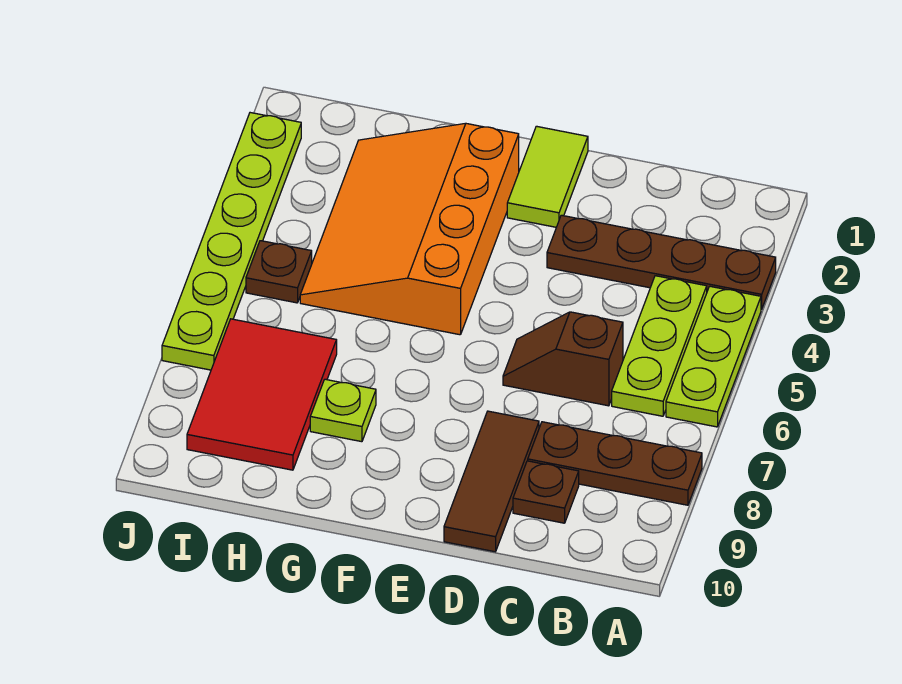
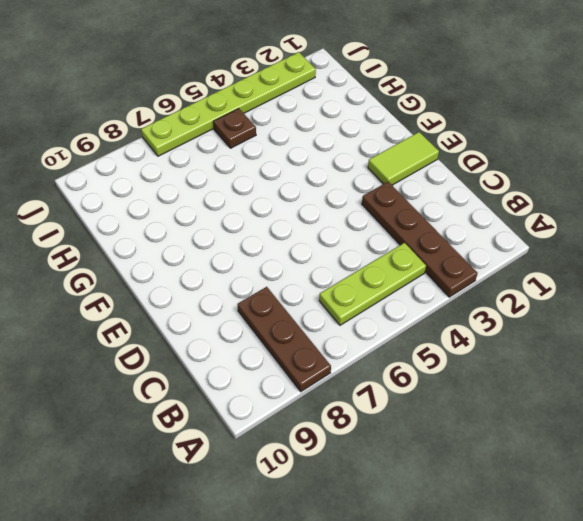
none -> lime plate A4:A6 level 1
none -> brown slope C6:D6 level 1 top C
none -> brown plate C9 level 1

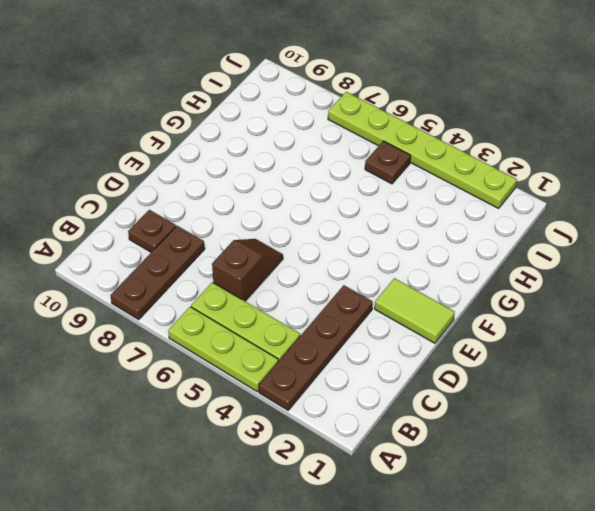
none -> brown tile D8:D10 level 1
none -> orange slope F2:H5 level 1 top F
none -> lime plate G8 level 1

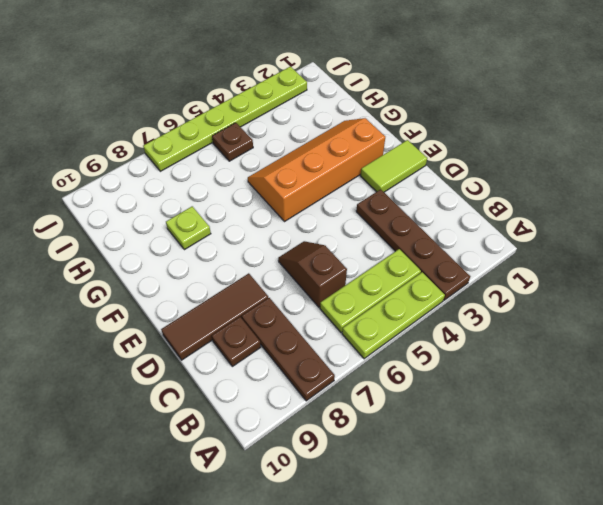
orange slope F2:G5 level 1 top F -> orange slope F2:H5 level 1 top F
none -> red tile H7:I9 level 1

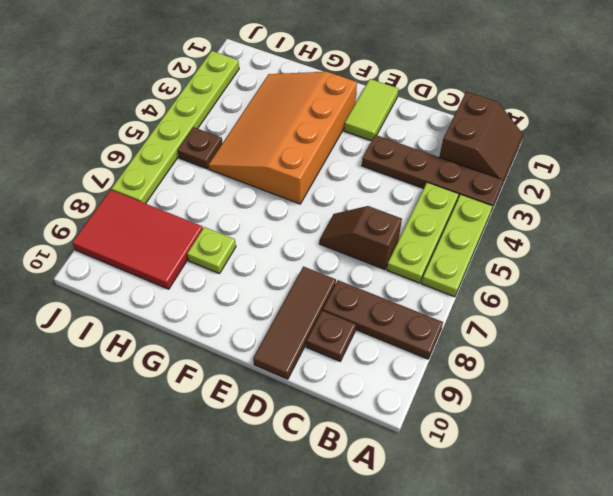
brown slope A1:B2 level 1 top B -> none
red tile H8:J9 level 1 -> red tile H7:I9 level 1

